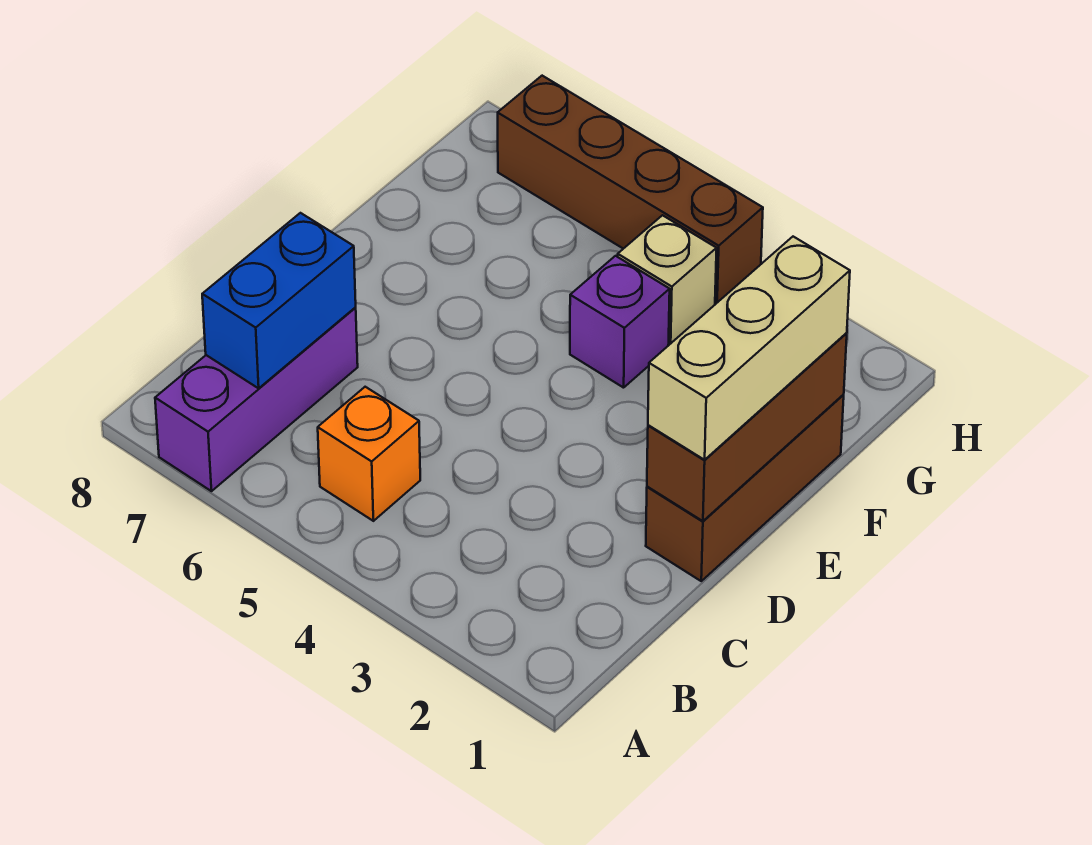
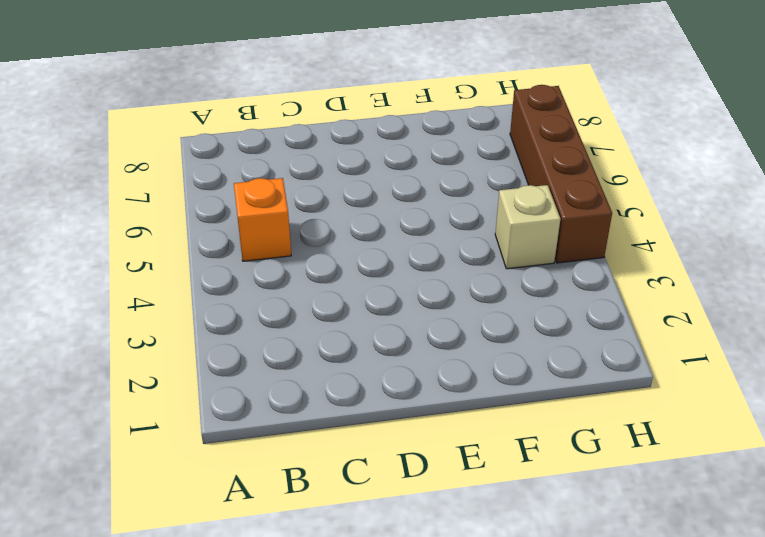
none -> purple brick A7:C7 level 1
none -> brown brick D1:F1 level 1

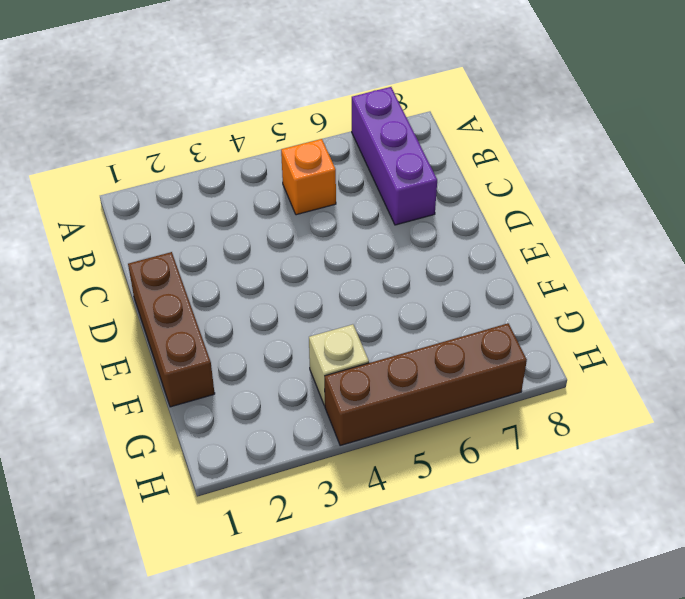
none -> purple brick F4 level 1
none -> blue brick B7:C7 level 2

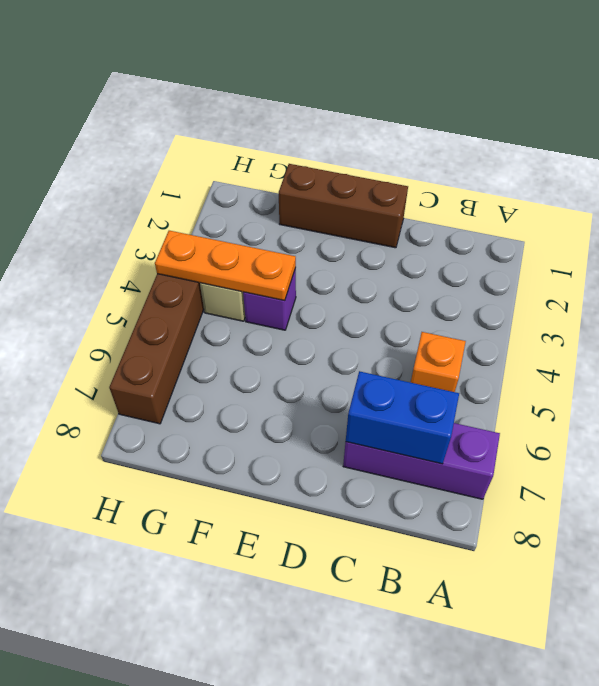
orange plate F4:H4 level 2 -> none
none -> brown brick D1:F1 level 2
none -> tan brick D1:F1 level 3

